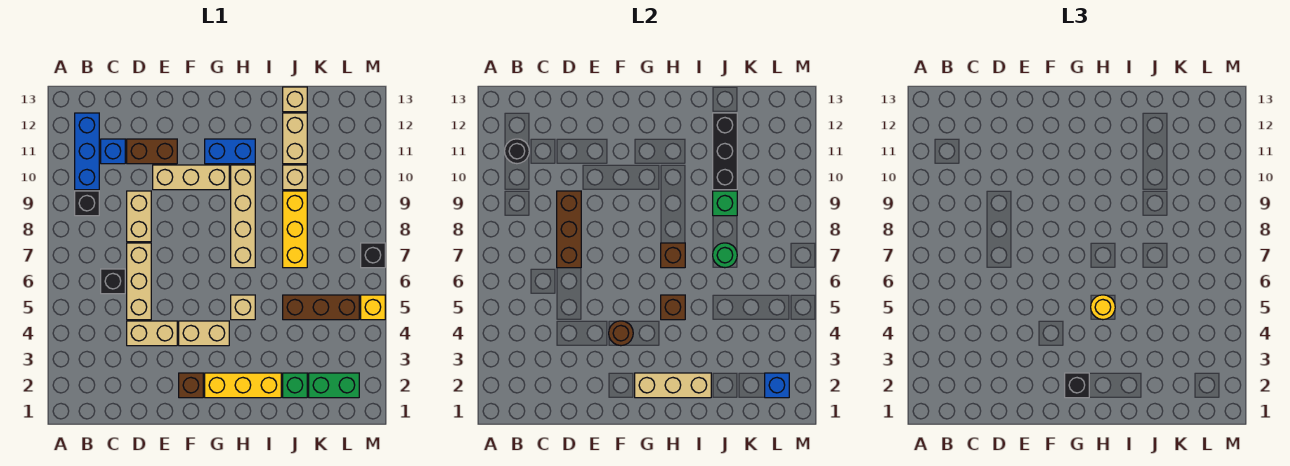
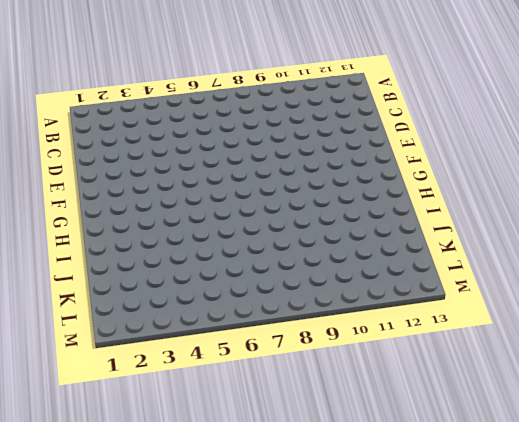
none -> black brick B9 level 1
none -> blue brick B10:B12 level 1
none -> black brick C6 level 1
none -> blue brick C11 level 1

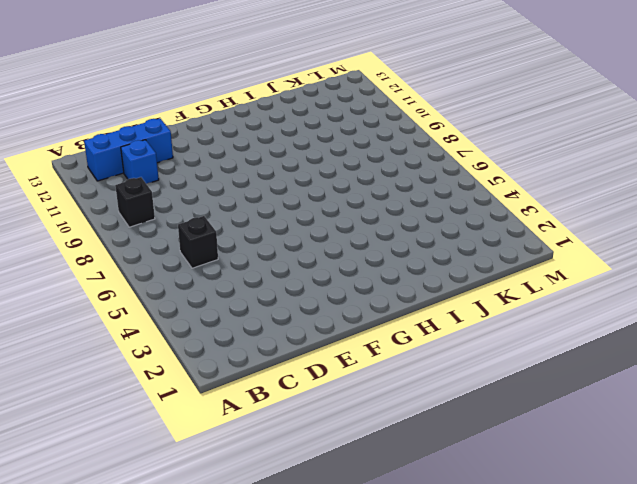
blue brick B12:D12 level 1 -> blue brick B10:B12 level 1
none -> tan brick D4:E4 level 1
none -> tan brick D5:D7 level 1
none -> tan brick D8:D9 level 1
none -> brown brick D11:E11 level 1

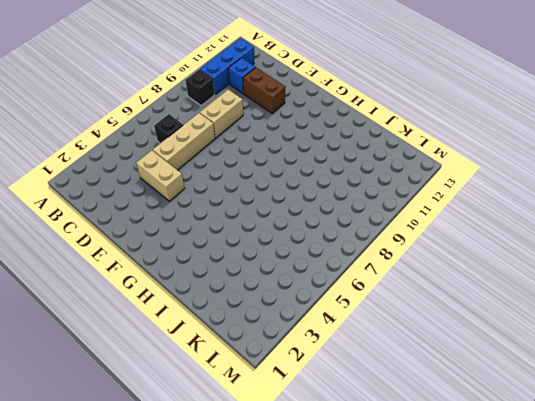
none -> tan brick E10:G10 level 1
none -> brown brick F2 level 1
none -> tan brick F4:G4 level 1
none -> yellow brick G2:I2 level 1

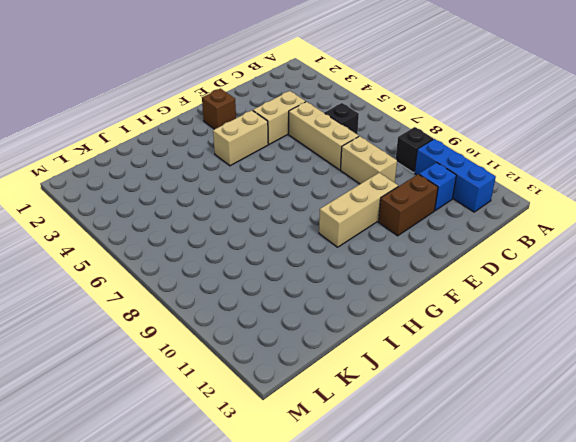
none -> yellow brick G2:I2 level 1
none -> blue brick G11:H11 level 1
none -> tan brick H5 level 1
none -> tan brick H7:H10 level 1

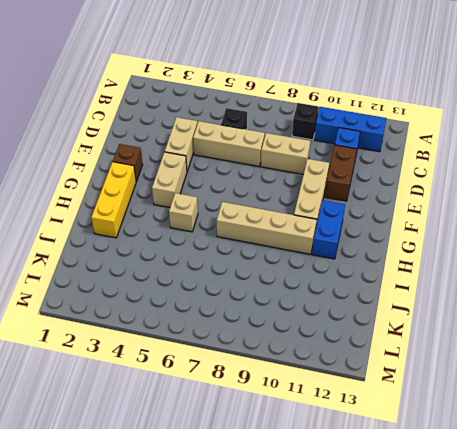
none -> green brick J2 level 1
none -> brown brick J5:L5 level 1
none -> yellow brick J7:J9 level 1
none -> tan brick J10 level 1

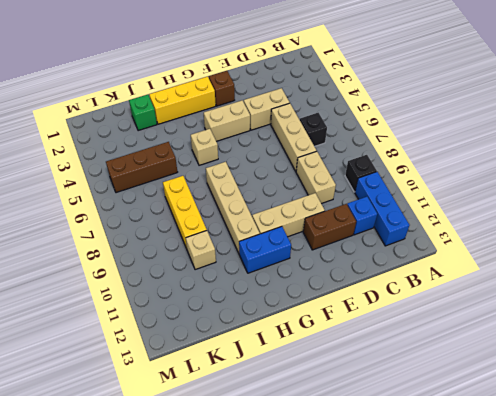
none -> tan brick J11:J12 level 1
none -> tan brick J13 level 1
none -> green brick K2:L2 level 1
none -> yellow brick M5 level 1

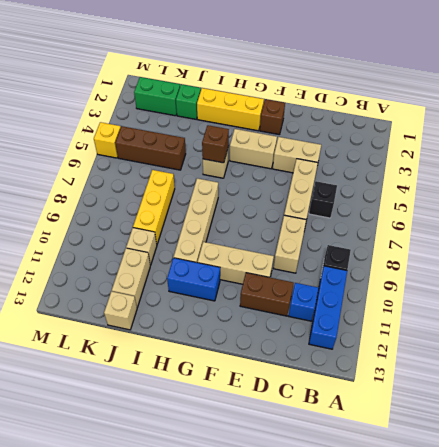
none -> black brick M7 level 1
none -> black round brick B11 level 2
none -> brown brick D7:D9 level 2
none -> brown round brick F4 level 2

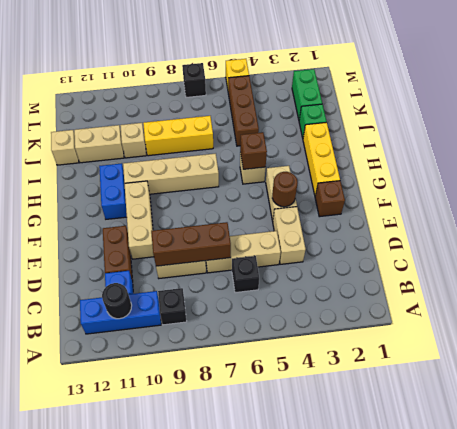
none -> tan brick G2:I2 level 2
none -> brown brick H7 level 2
none -> green round brick J7 level 2
none -> green brick J9 level 2

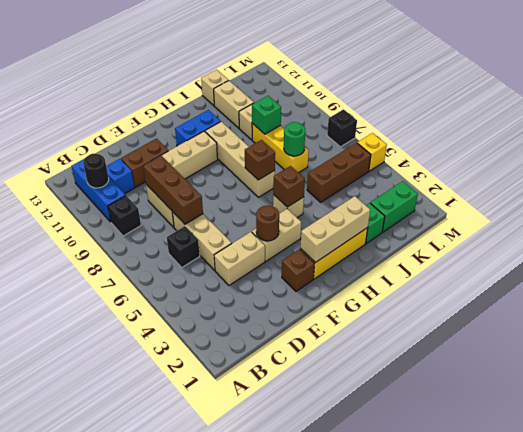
none -> black brick J10:J12 level 2
none -> blue brick L2 level 2
none -> black brick G2 level 3
none -> yellow round brick H5 level 3

